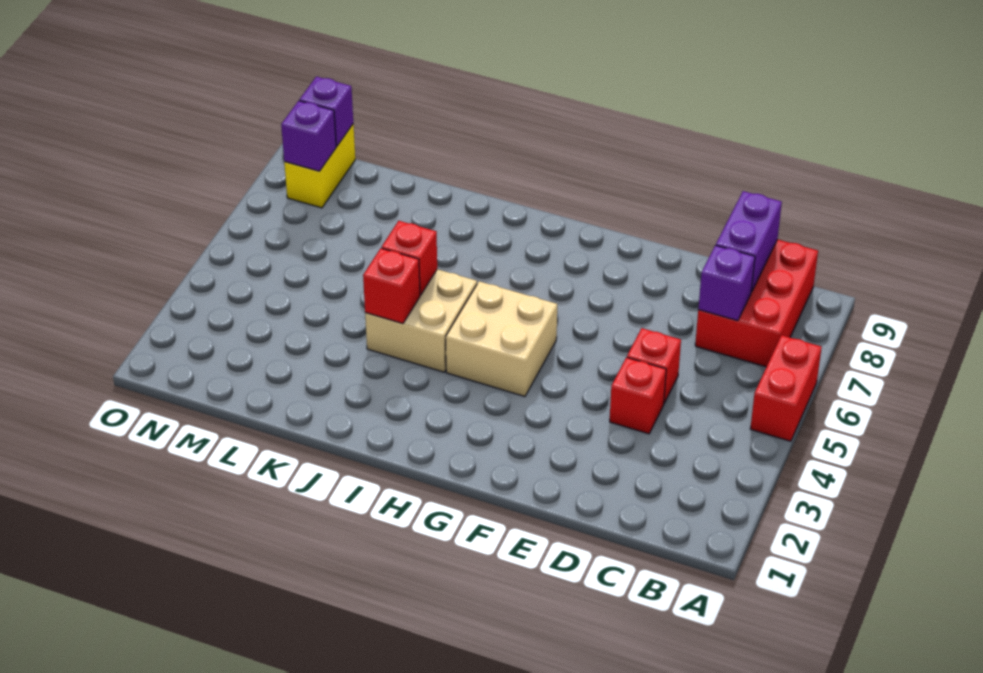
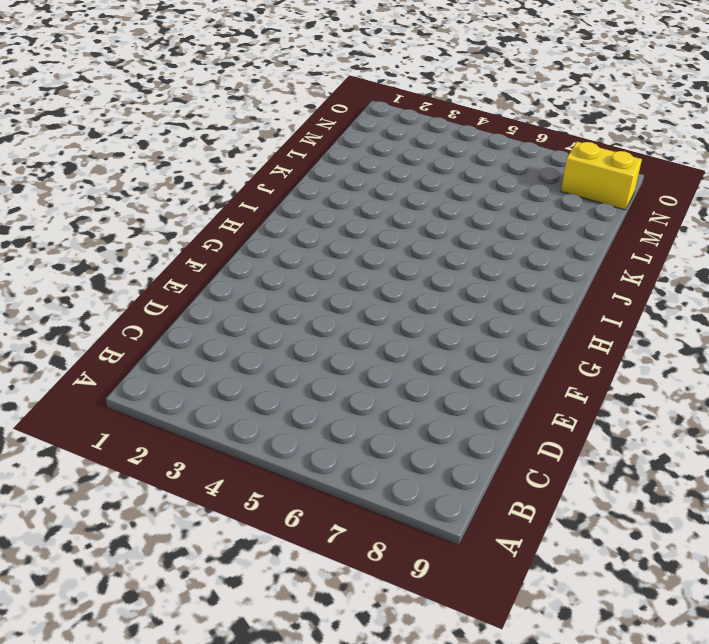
none -> red brick A5:A6 level 1
none -> red brick B7:C9 level 1
none -> red brick D4 level 1

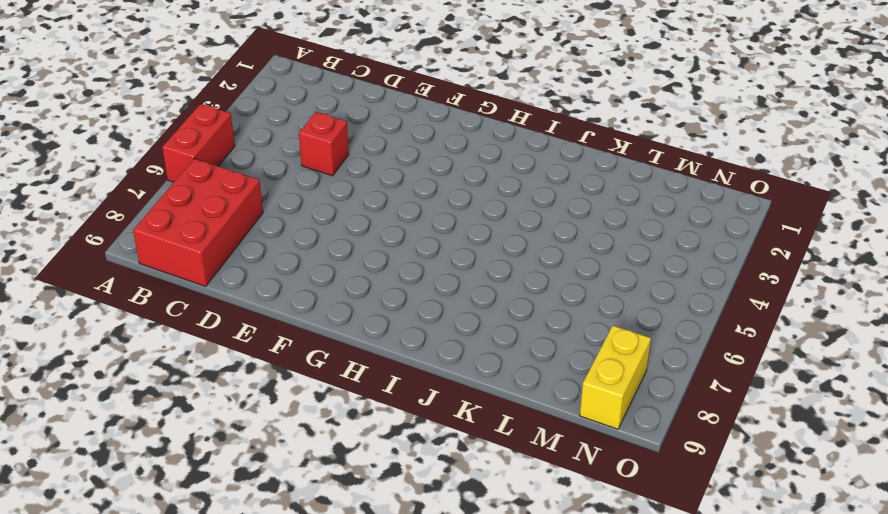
none -> red brick D5 level 1
none -> tan brick G4:H5 level 1
none -> tan brick I4:J5 level 1

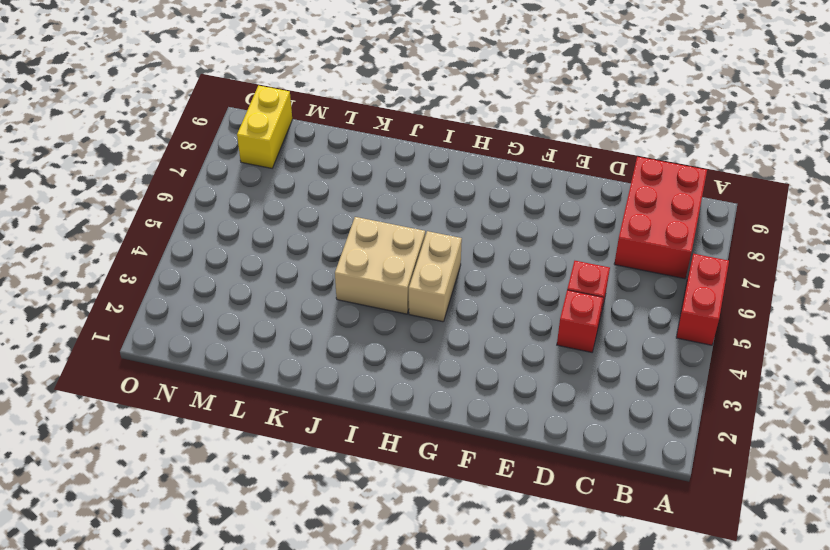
tan brick H4:H5 level 1 -> tan brick G4:H5 level 1
none -> purple brick C7 level 2
none -> purple brick C8:C9 level 2
none -> red brick J4 level 2

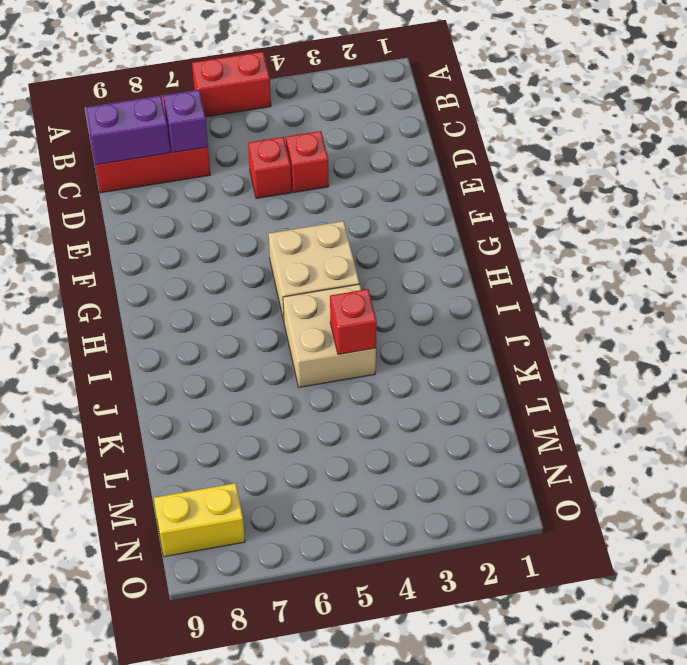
none -> red brick J5 level 2
none -> purple brick N8 level 2
none -> purple brick N9 level 2

